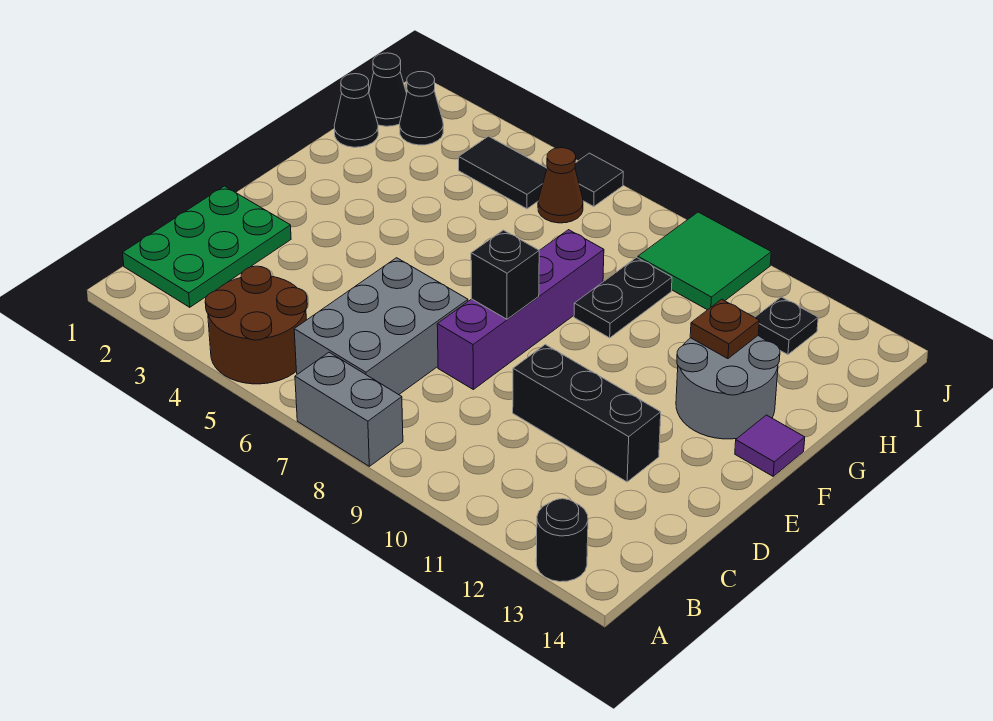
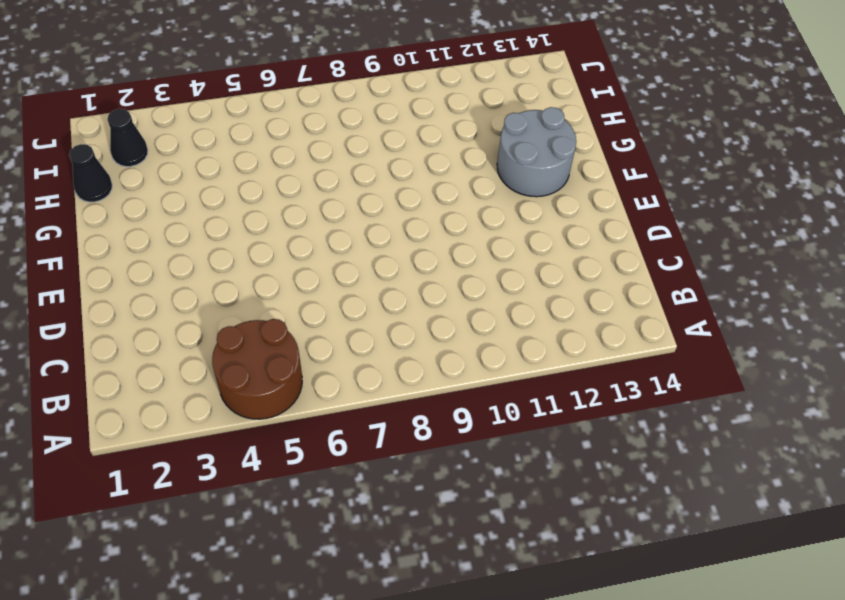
none -> grey brick A7:A8 level 1
none -> black round brick A13 level 1
none -> green plate B1:D2 level 1

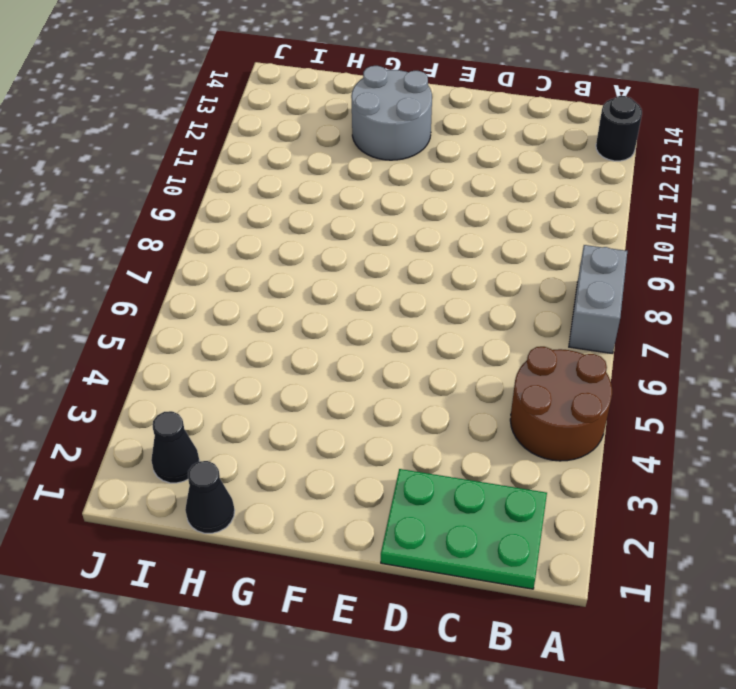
none -> grey brick B6:D7 level 1
none -> purple brick D8:G8 level 1
none -> black brick D10:D12 level 1

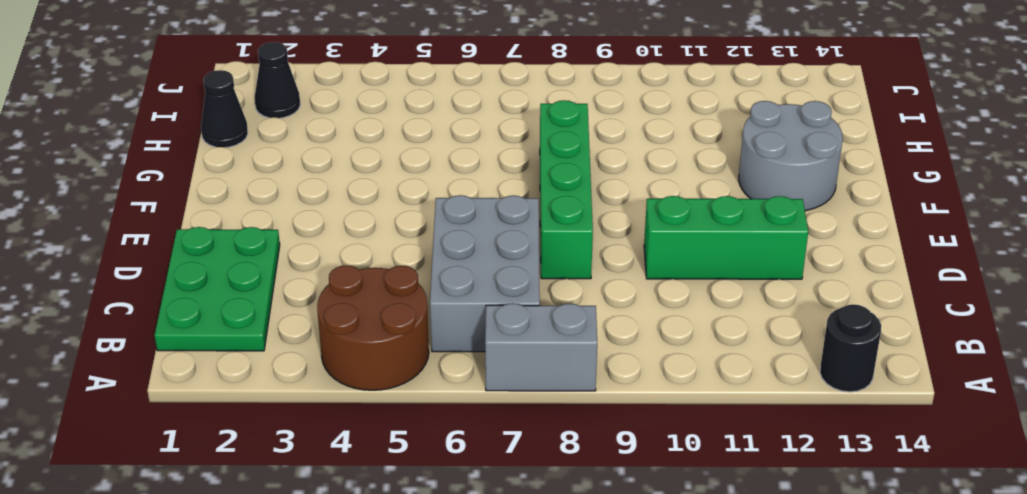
green brick D8:G8 level 1 -> purple brick D8:G8 level 1
green brick D10:D12 level 1 -> black brick D10:D12 level 1
none -> purple tile F14 level 1
none -> black plate G9:H9 level 1
none -> black cone I1 level 1

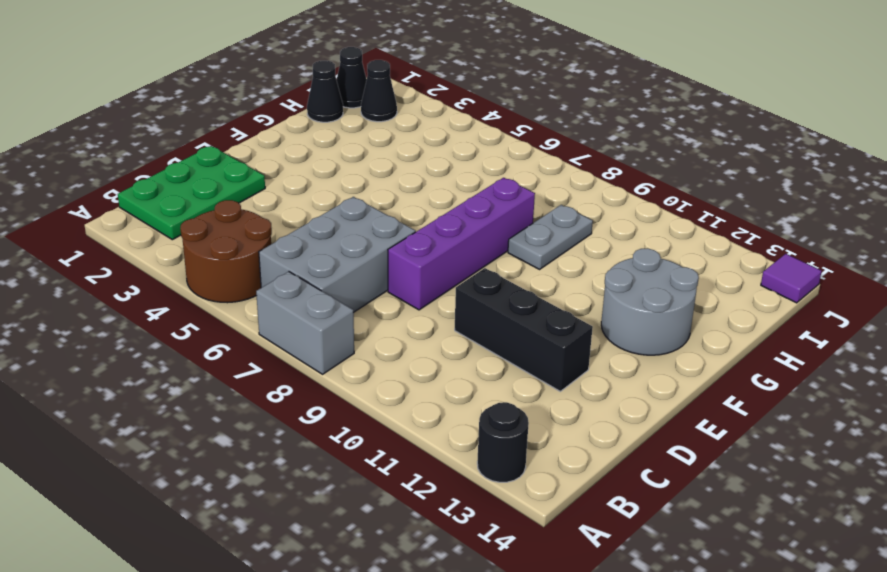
grey plate G9:H9 level 1 -> black plate G9:H9 level 1
purple tile J14 level 1 -> purple tile F14 level 1
none -> black tile I4:I5 level 1
none -> brown cone I6 level 1
none -> green tile I9:J10 level 1

